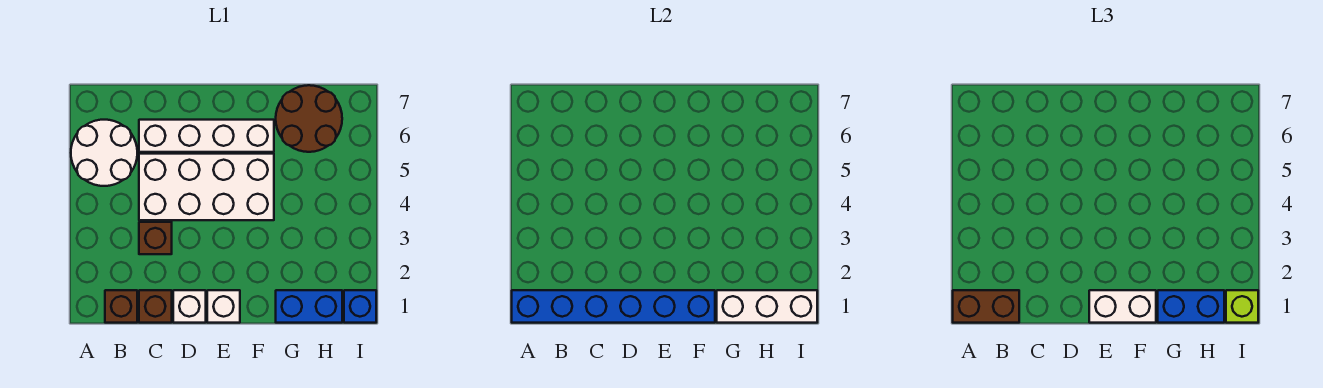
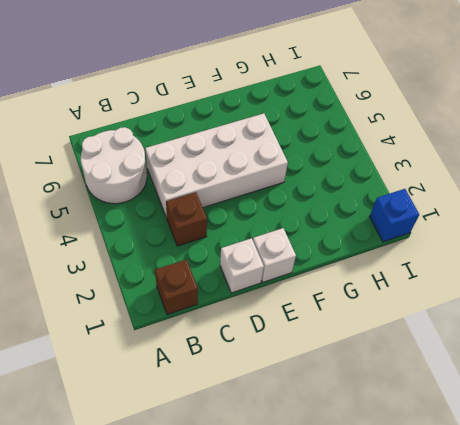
none -> brown brick C1 level 1
none -> white brick C6:F6 level 1
none -> blue brick G1:H1 level 1

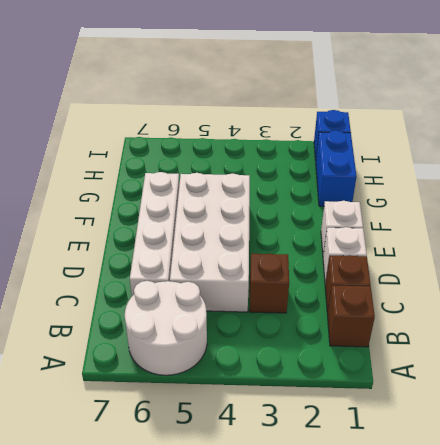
none -> brown round brick G6:H7 level 1
none -> blue brick A1:F1 level 2
none -> white brick G1:I1 level 2

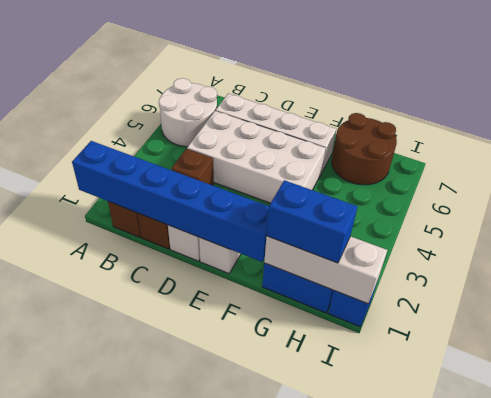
none -> brown brick A1:B1 level 3
none -> white brick E1:F1 level 3
none -> lime brick I1 level 3

